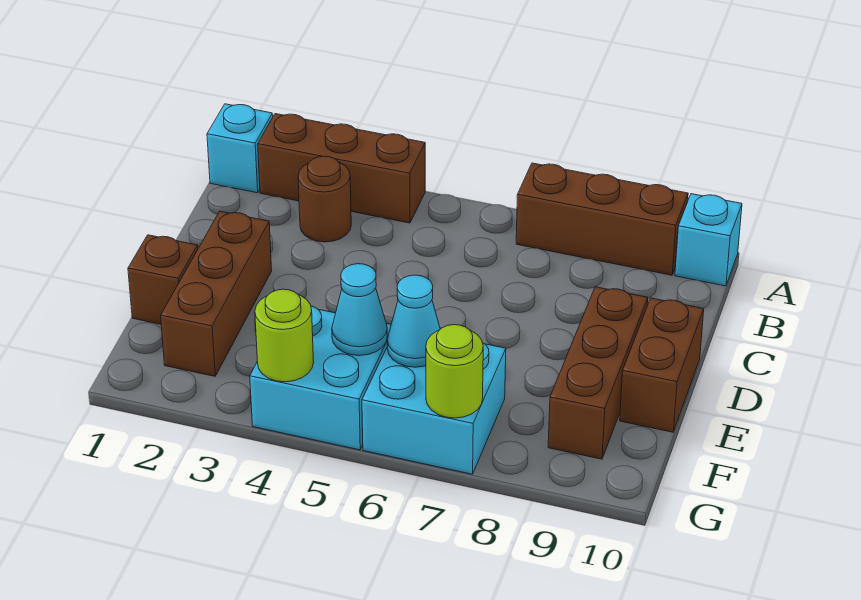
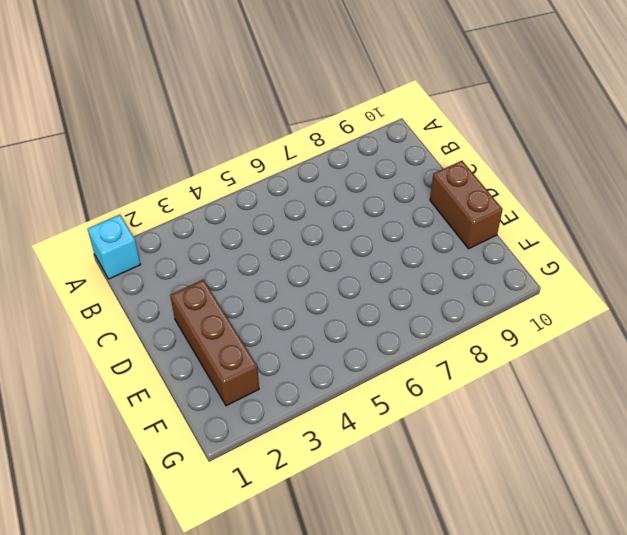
none -> brown brick A2:A4 level 1
none -> brown brick A7:A9 level 1
none -> cyan brick A10 level 1

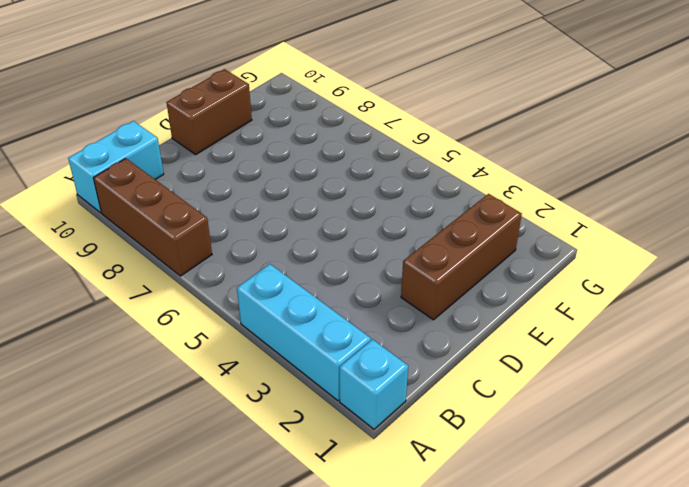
cyan brick A2:A4 level 1 -> brown brick A2:A4 level 1
cyan brick A10:B10 level 1 -> cyan brick A10 level 1
none -> brown round brick B3 level 1
none -> brown brick D9:F9 level 1
none -> brown brick E1 level 1

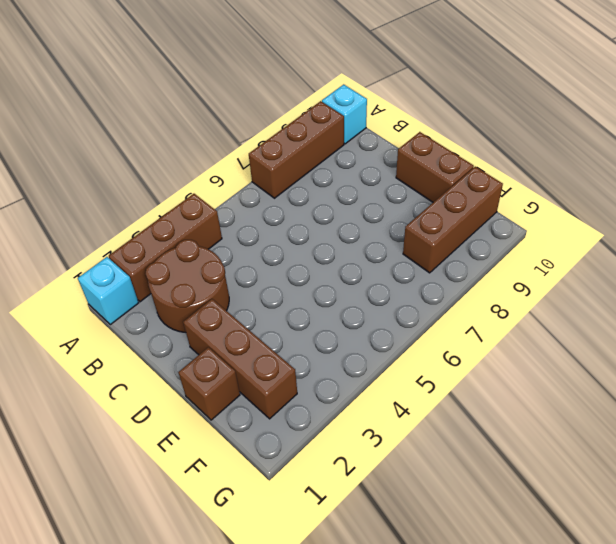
brown round brick B2:C3 level 1 -> brown round brick B3 level 1
brown brick F8:F10 level 1 -> brown brick D9:F9 level 1
none -> cyan brick F4:G5 level 1
none -> cyan brick F6:G7 level 1
none -> cyan cone F5 level 2

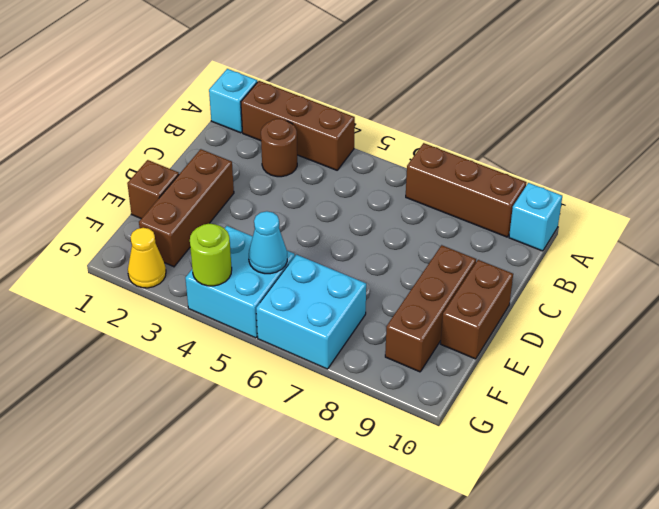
yellow cone G2 level 1 -> none
none -> cyan cone F6 level 2
none -> lime round brick G7 level 2

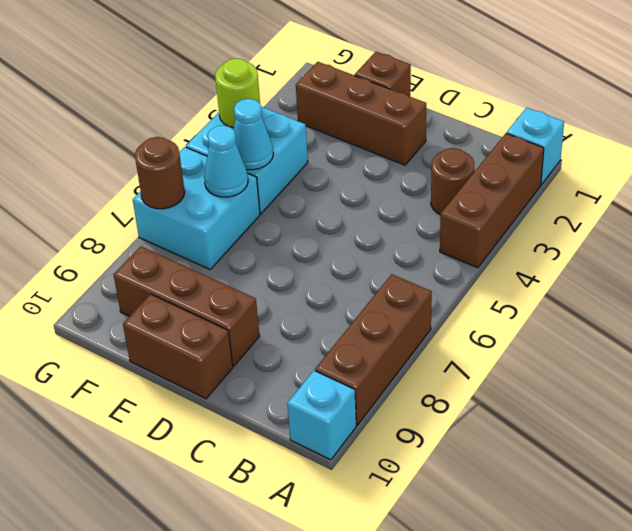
brown round brick G7 level 2 -> lime round brick G7 level 2

